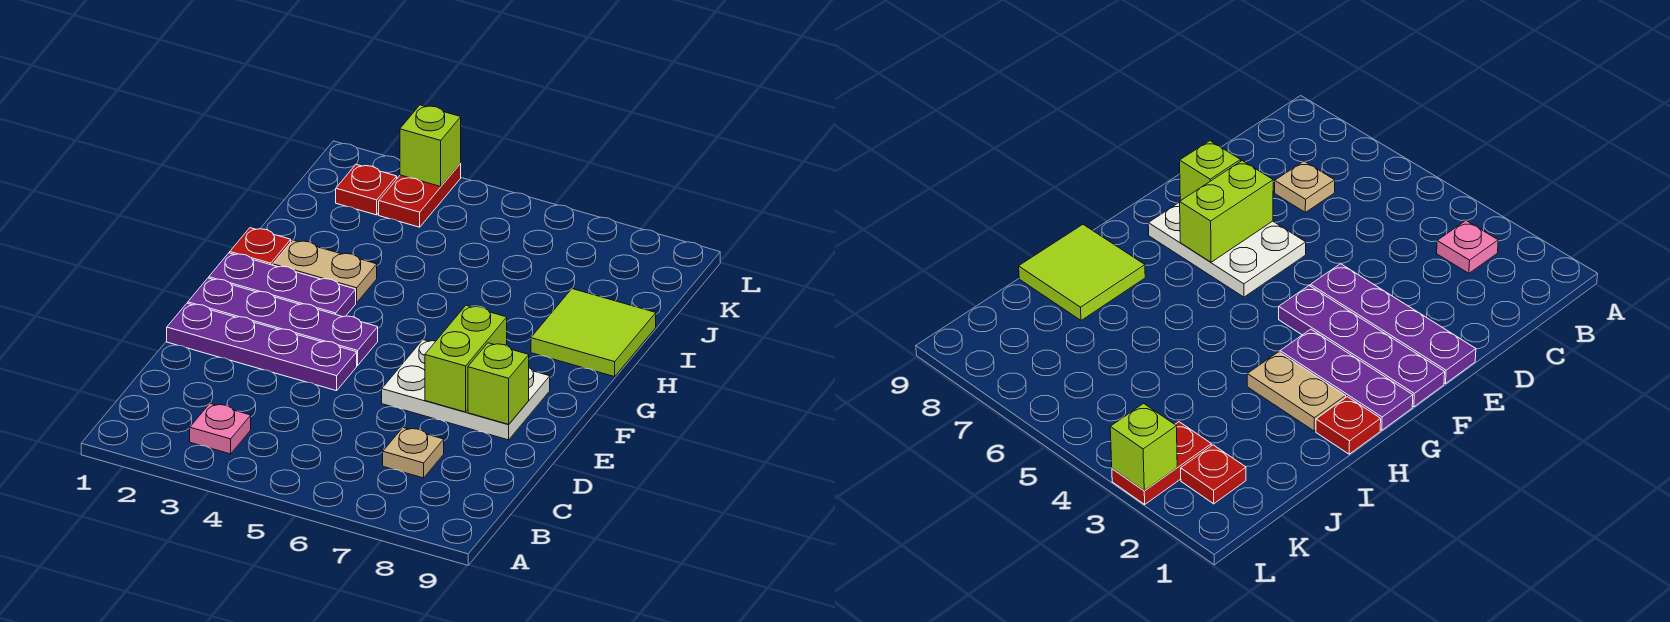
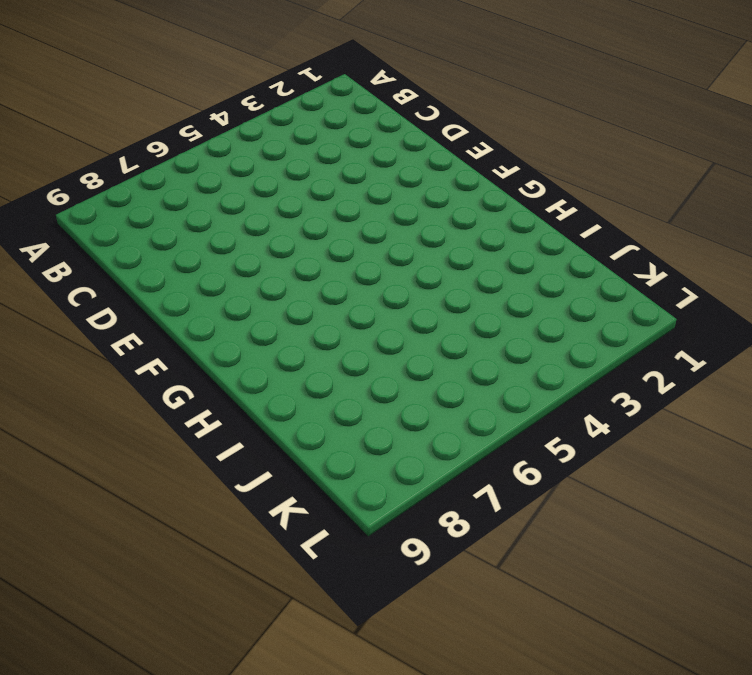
none -> pink plate B3 level 1
none -> tan plate C7 level 1
none -> purple plate E1:E4 level 1

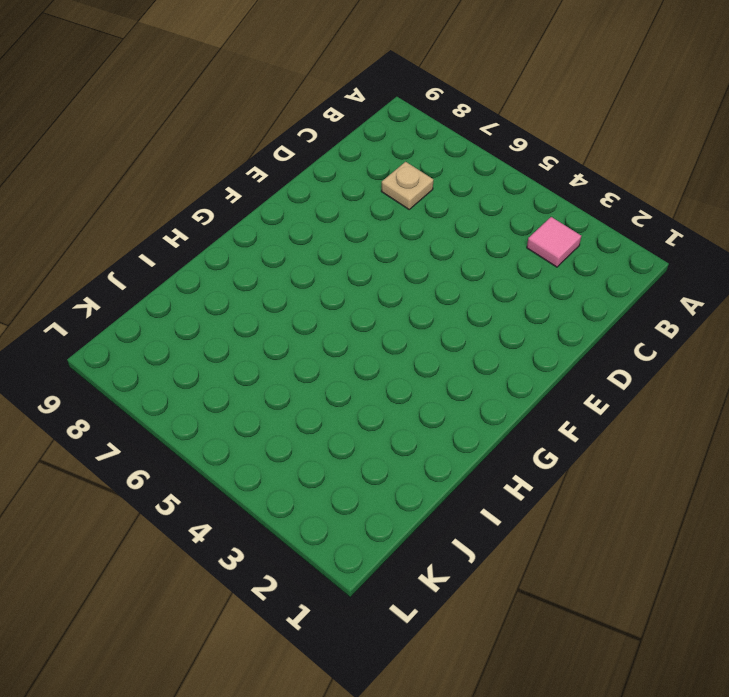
pink tile B3 level 1 -> pink plate B3 level 1
none -> purple plate E1:E4 level 1
none -> white plate E6:F8 level 1
none -> purple plate F1:F4 level 1

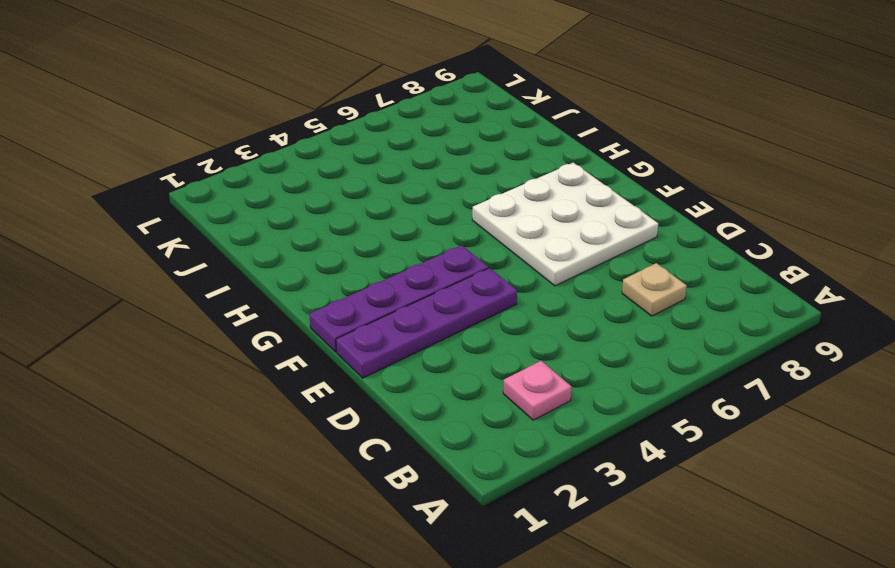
white plate E6:G8 level 1 -> white plate E6:F8 level 1
none -> purple plate G1:G3 level 1
none -> red plate H1 level 1
none -> tan plate H2:H3 level 1

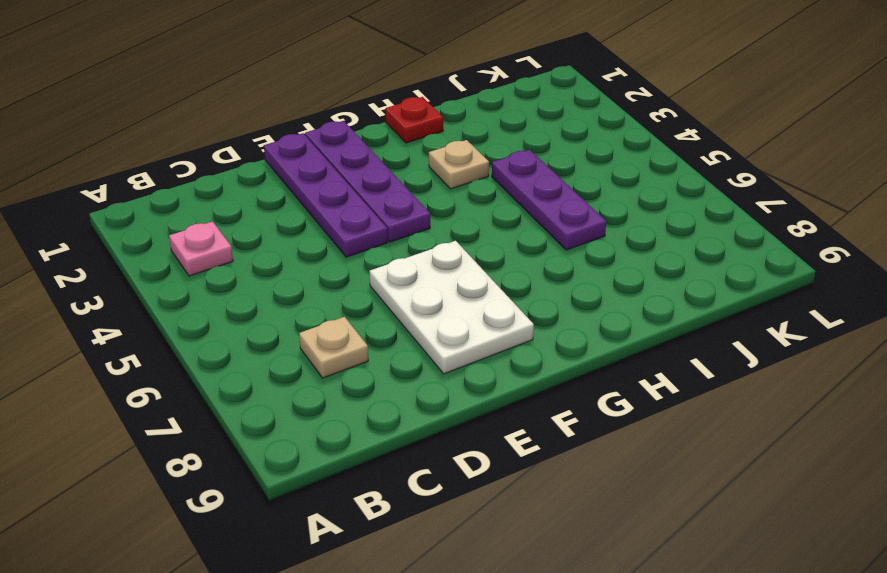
tan plate H3 level 1 -> tan plate H2:H3 level 1
purple plate I4:I6 level 1 -> purple plate G1:G3 level 1
none -> lime tile H8:I9 level 1
none -> red plate K2 level 1
none -> red plate K3:L3 level 1

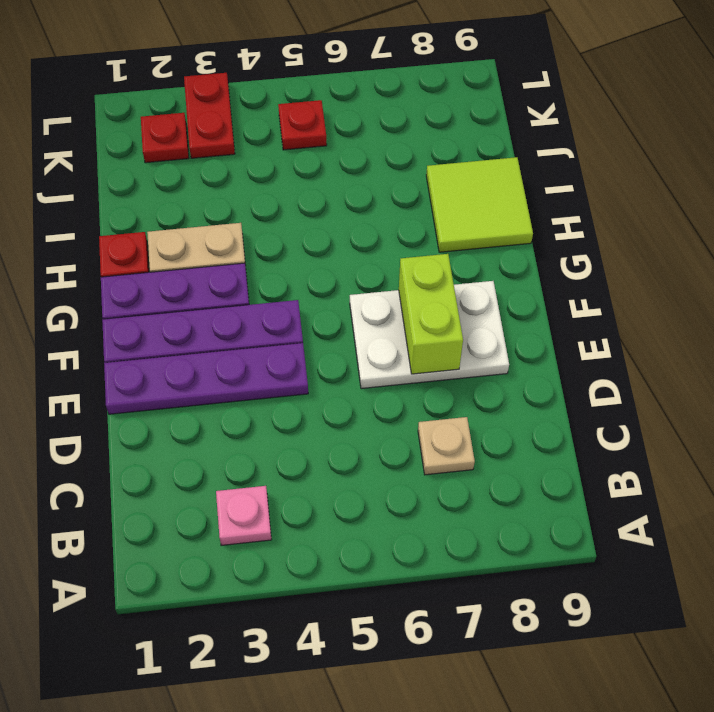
red plate K5 level 1 -> none
none -> lime brick E8 level 2
none -> lime brick L3 level 2

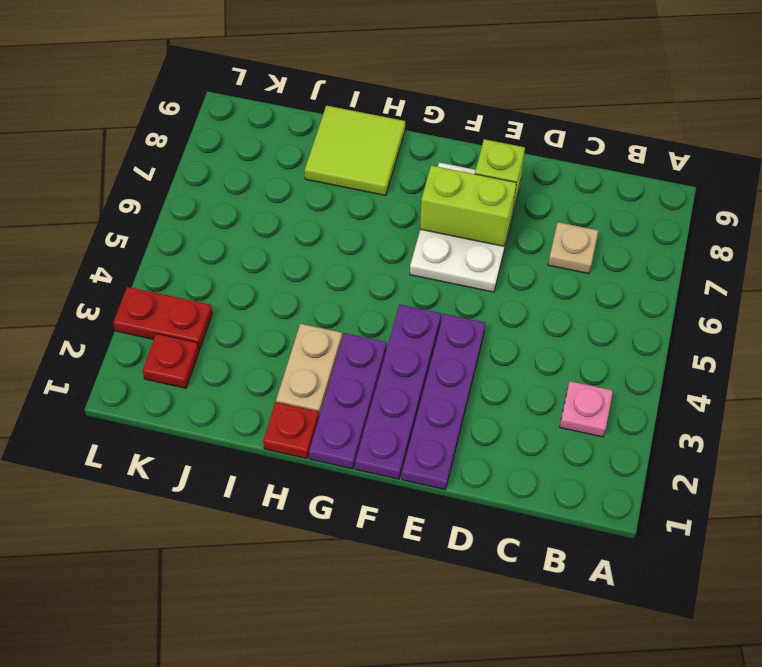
none -> lime brick L3 level 2

